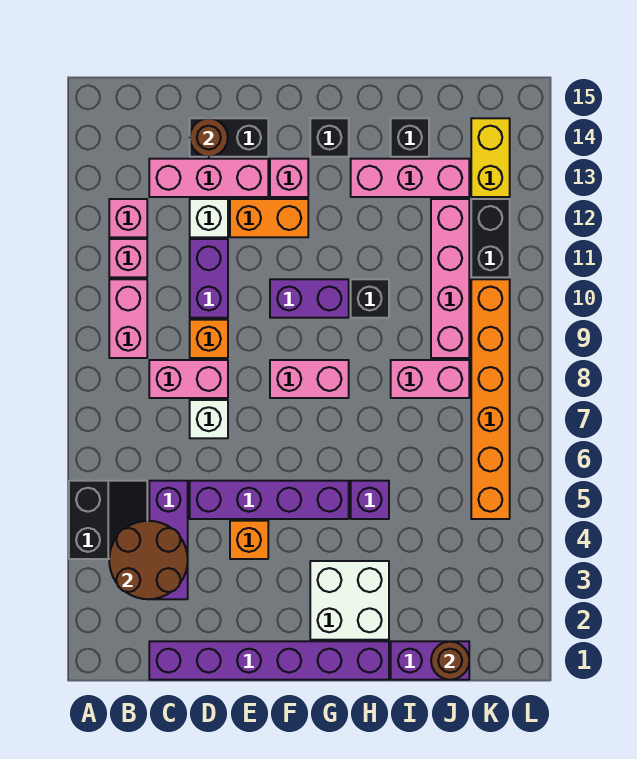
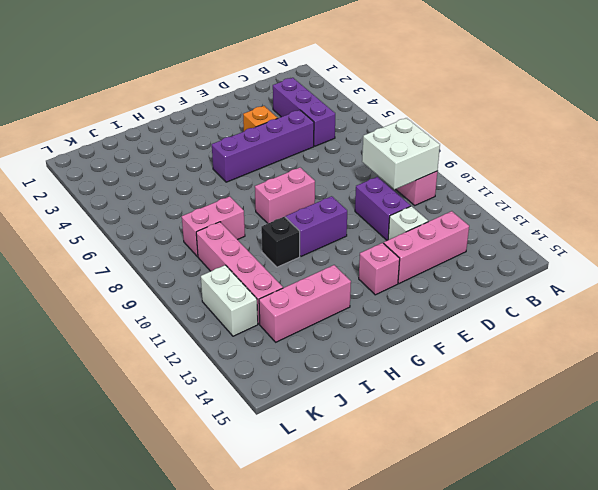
white brick B9:C10 level 2 -> white brick G2:H3 level 1
white brick K11:K12 level 1 -> black brick K11:K12 level 1
none -> black slope A4:B5 level 1 top A
none -> pink brick B11 level 1
none -> pink brick B12 level 1
none -> purple brick C1:H1 level 1

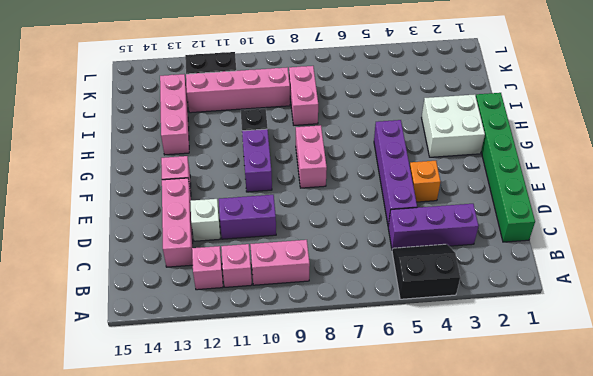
green brick C1:H1 level 1 -> purple brick C1:H1 level 1
none -> pink brick C8:D8 level 1
none -> white brick D7 level 1
none -> orange brick D9 level 1
none -> black brick D14:E14 level 1

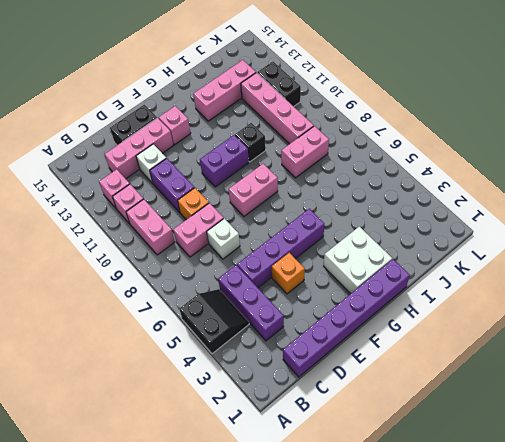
none -> orange brick E12:F12 level 1
none -> black brick G14 level 1
none -> purple brick H5 level 1
none -> purple brick I1:J1 level 1

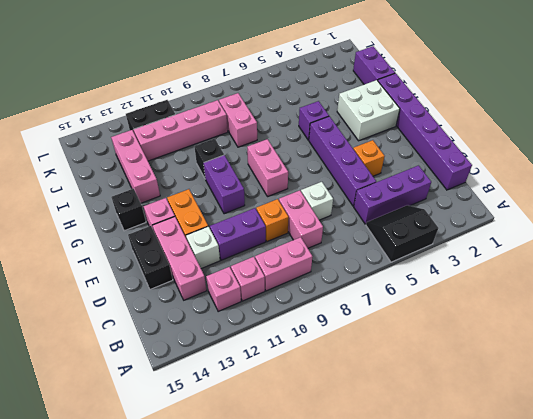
none -> black brick I14 level 1
none -> orange brick K5:K10 level 1
none -> yellow brick K13:K14 level 1
none -> brown round brick B3:C4 level 2

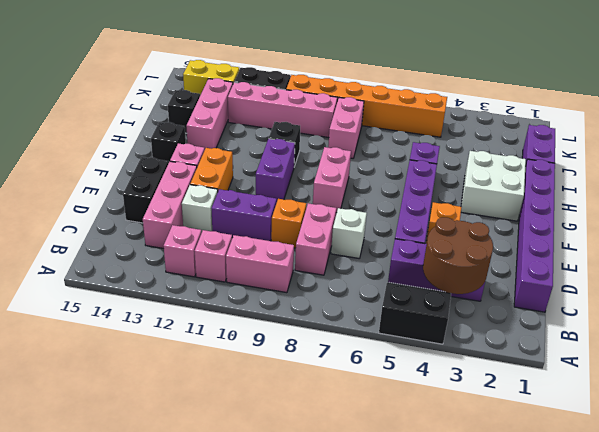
none -> brown round brick D14 level 2
none -> brown round brick J1 level 2

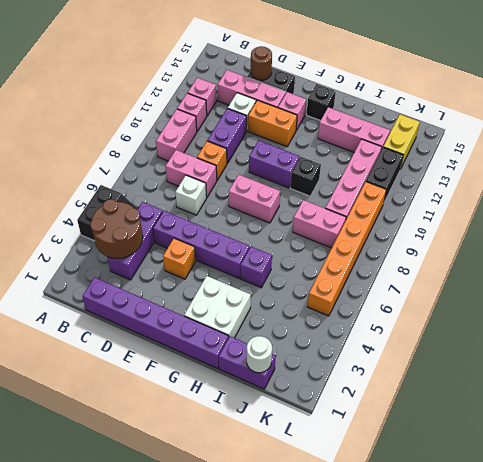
white round brick J1 level 2 -> brown round brick J1 level 2
none -> black brick I14 level 1

